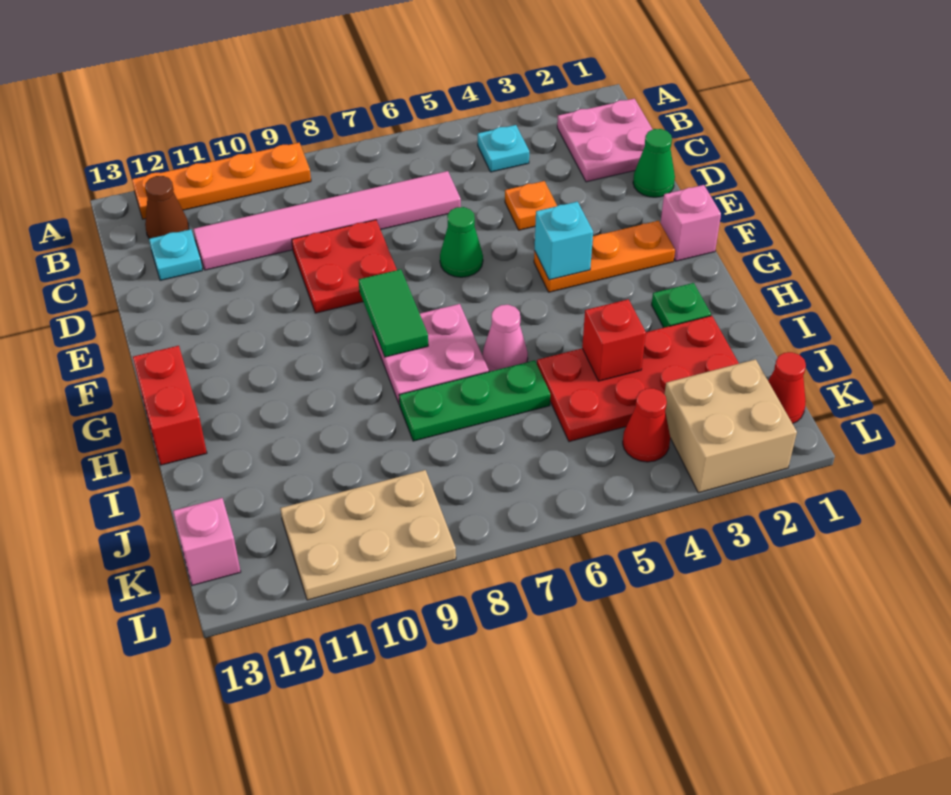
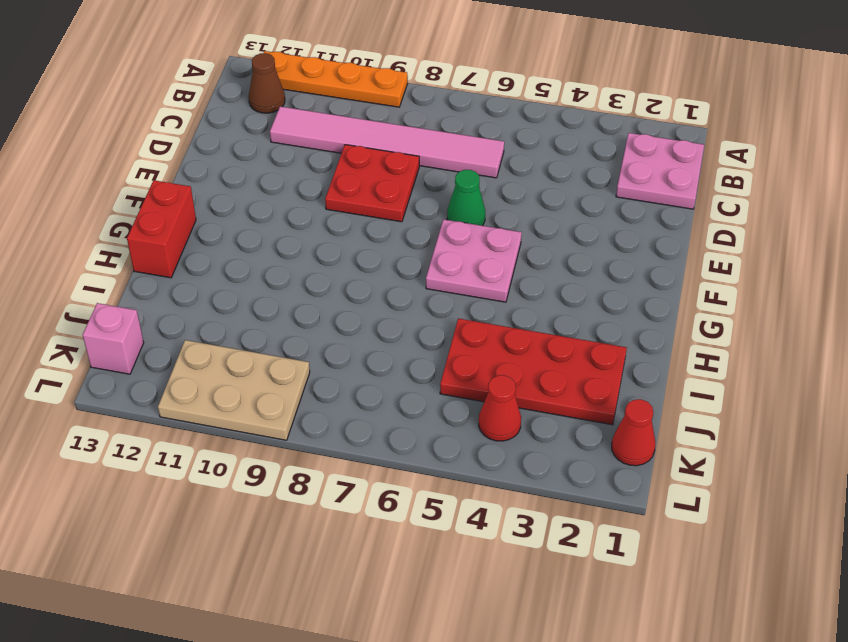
pink plate F5:G6 level 1 -> pink plate G7:H8 level 1
none -> cyan plate B4 level 1
none -> cyan plate C12 level 1
none -> green cone D1 level 1

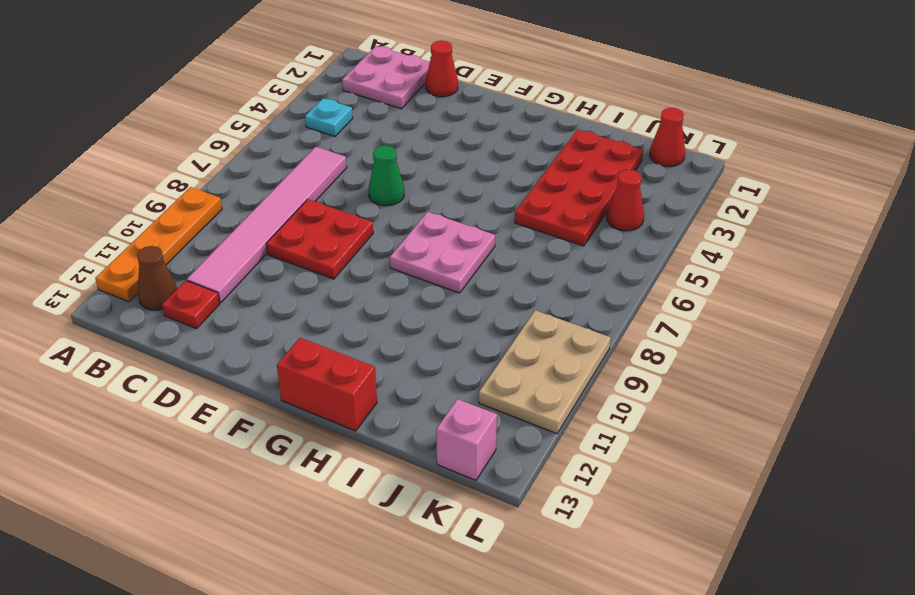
red plate C12 level 1 -> cyan plate C12 level 1
red cone D1 level 1 -> green cone D1 level 1
none -> orange plate D4 level 1
none -> pink brick F1 level 1
none -> orange plate F2:F4 level 1

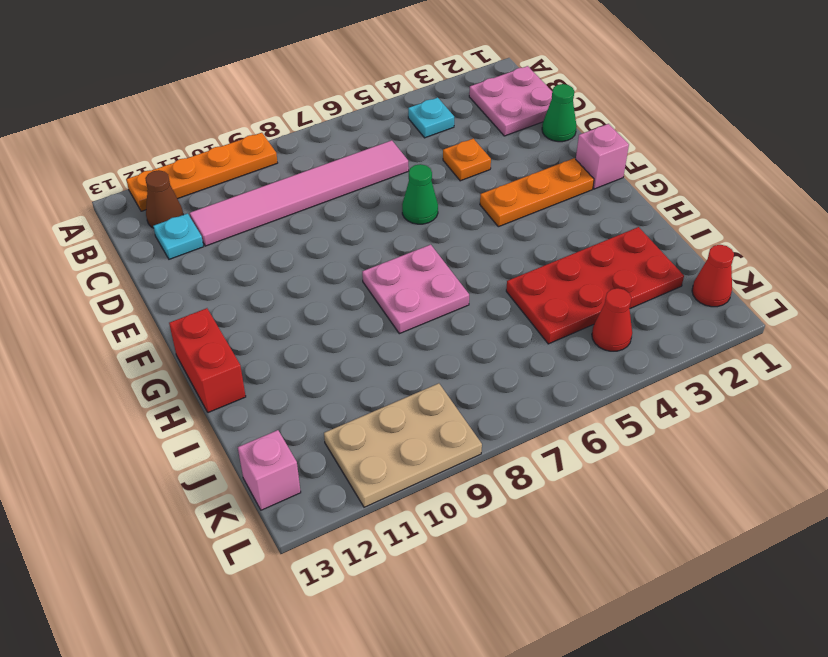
none -> red plate D8:E9 level 1
none -> green plate H2 level 1
none -> pink cone H6 level 1

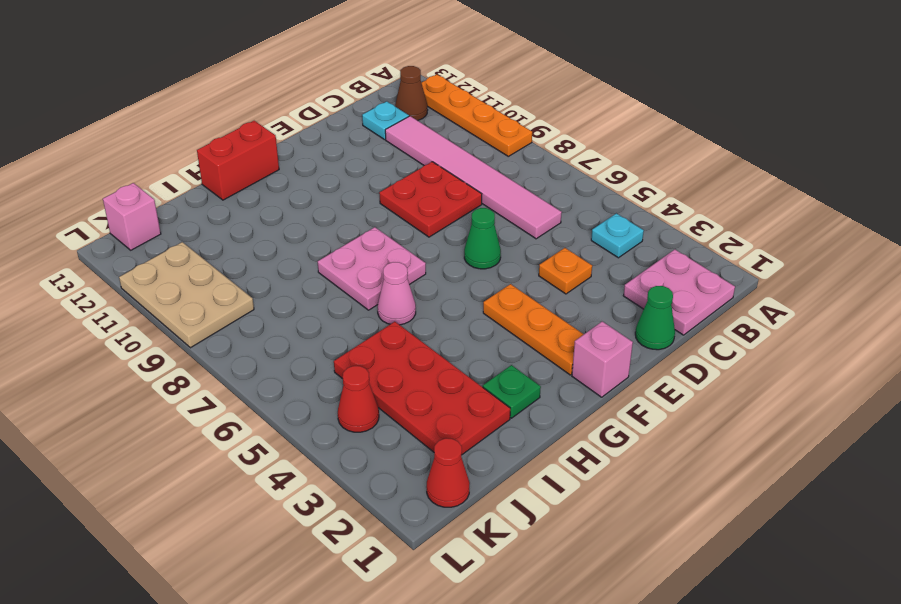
none -> green plate I6:I8 level 1
none -> tan brick K2:L3 level 1
none -> cyan brick F4 level 2

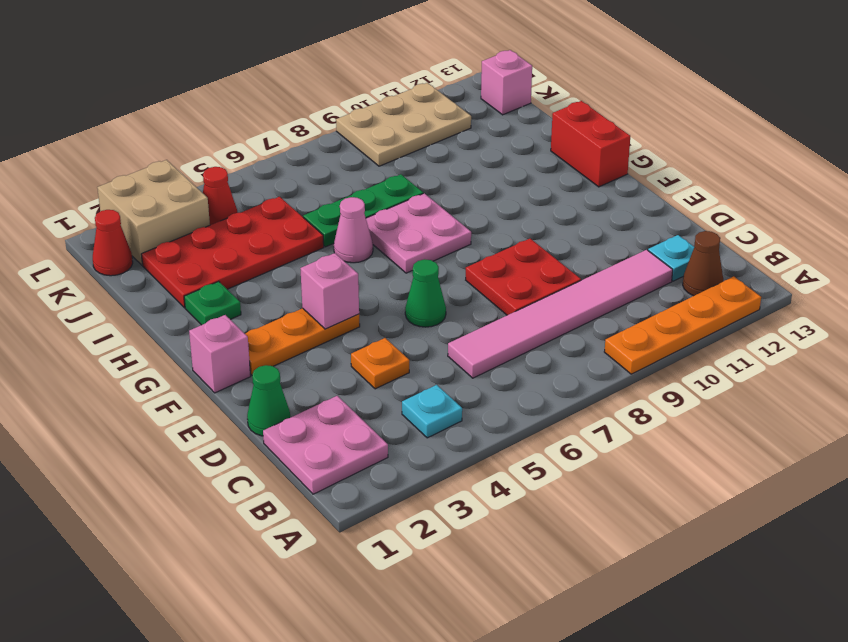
pink brick F4 level 2 -> cyan brick F4 level 2
none -> green tile F8:G8 level 2
none -> red brick I4 level 2

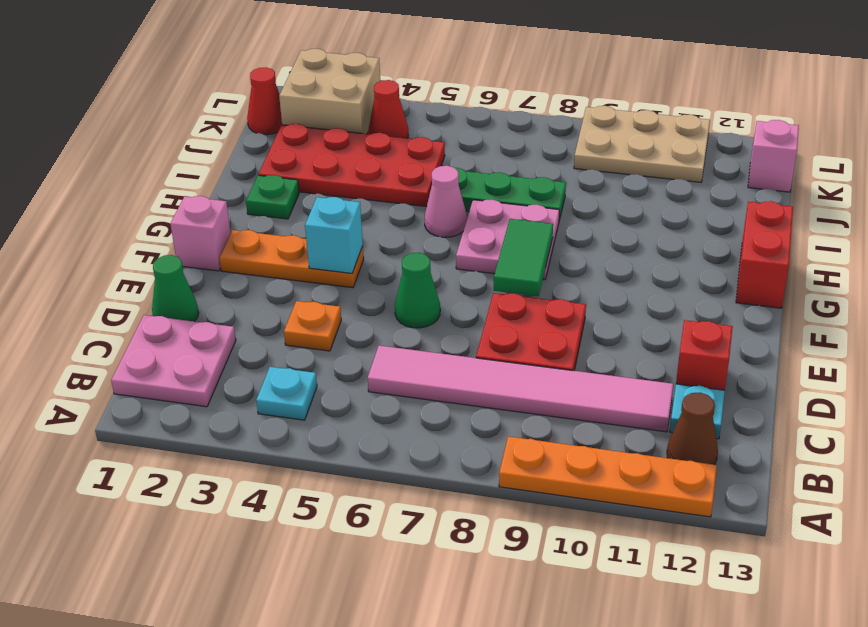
red brick D12 level 1 -> red brick I4 level 2

